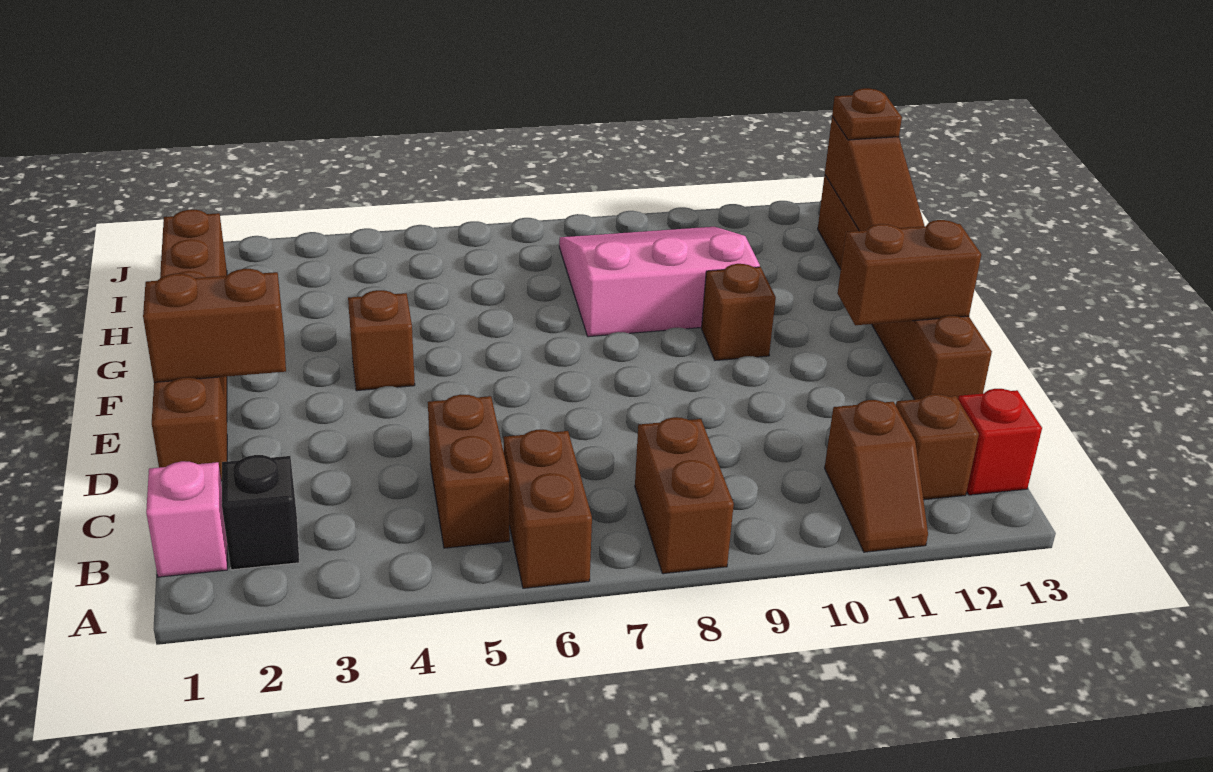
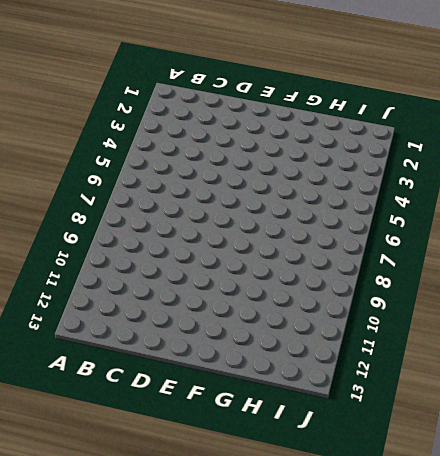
none -> brown brick A6:B6 level 1
none -> brown brick A8:B8 level 1
none -> brown slope A11:B11 level 1 top B

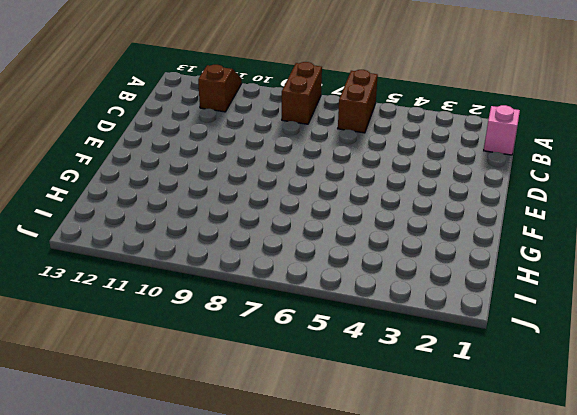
none -> black brick B2 level 1
none -> brown brick B5:C5 level 1
none -> brown brick B12 level 1

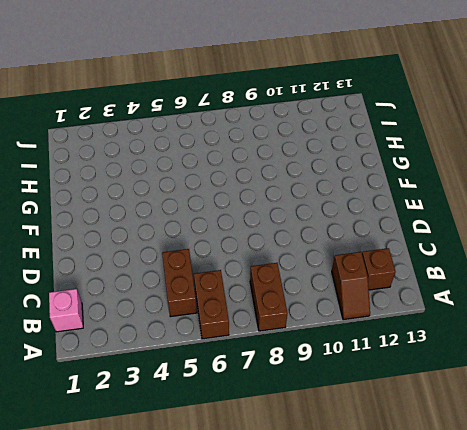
none -> black brick B2 level 1
none -> red brick B13 level 1
none -> brown brick D1:I1 level 1

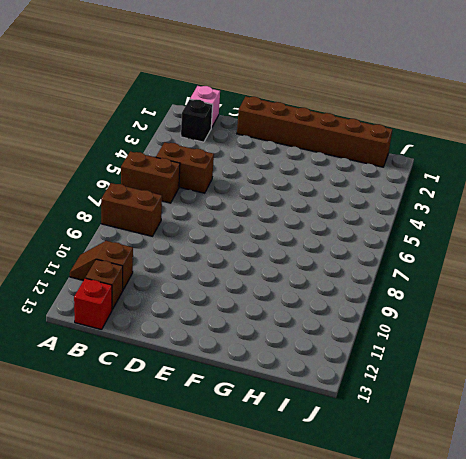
none -> brown brick D13:I13 level 1
none -> brown brick F4 level 1
none -> brown brick F10 level 1

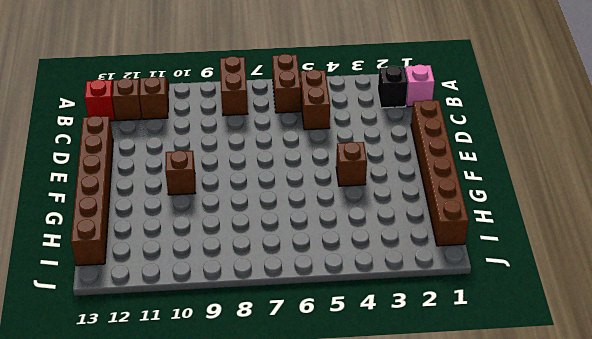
none -> pink slope G8:I10 level 1 top G
none -> brown brick E1:E2 level 2
none -> brown brick E12:E13 level 2

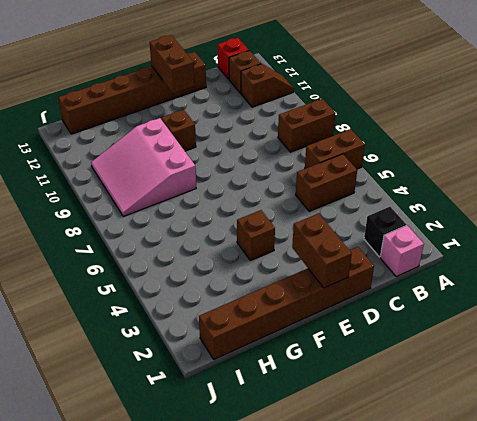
none -> brown slope G13:I13 level 2 top I
none -> brown plate I13 level 3

